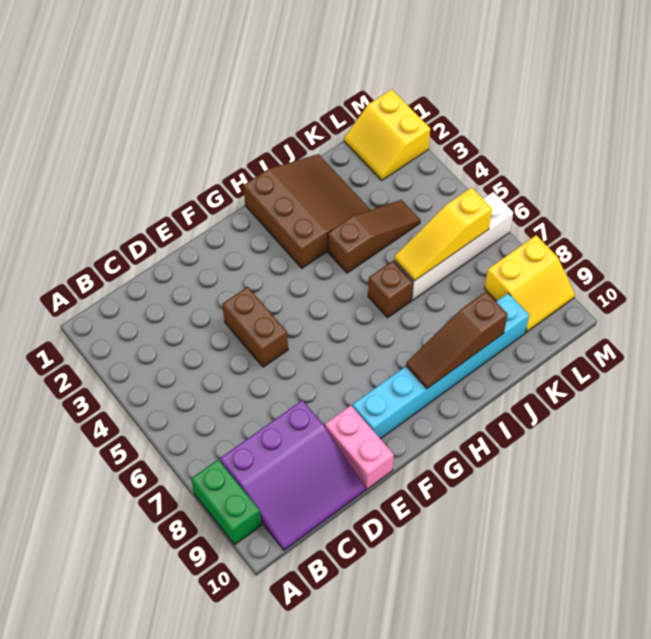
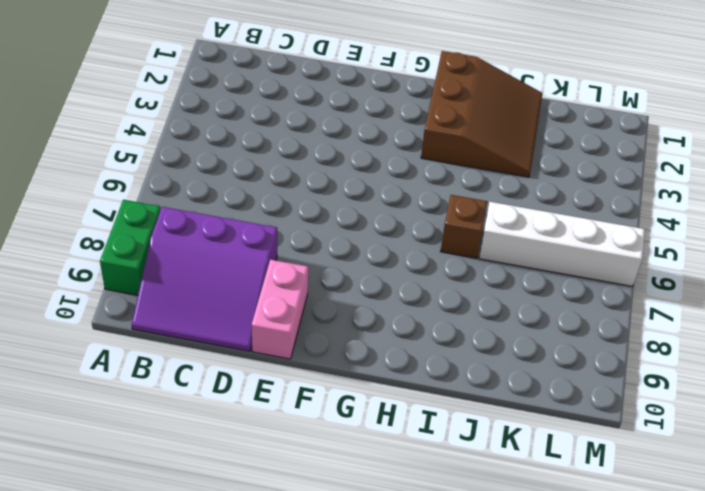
none -> brown brick E4:E5 level 1
none -> cyan brick F9:K9 level 1
none -> brown slope I4:K4 level 1 top I

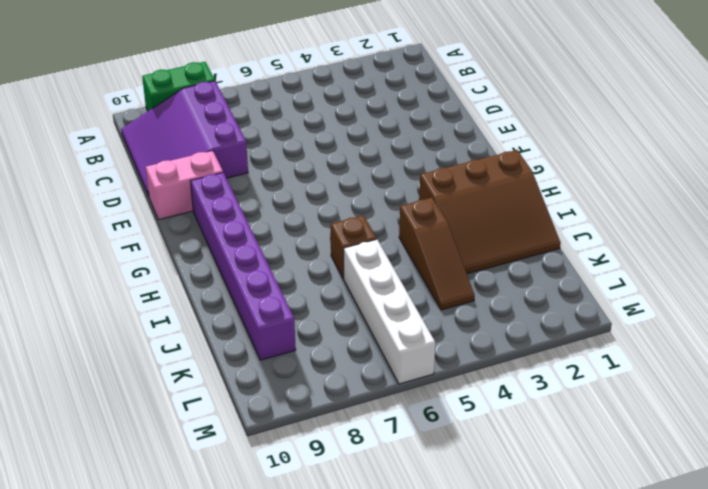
purple brick F9:K9 level 1 -> cyan brick F9:K9 level 1
none -> brown brick E4:E5 level 1
none -> yellow slope L1:M2 level 1 top M
none -> yellow slope L8:M9 level 1 top 8

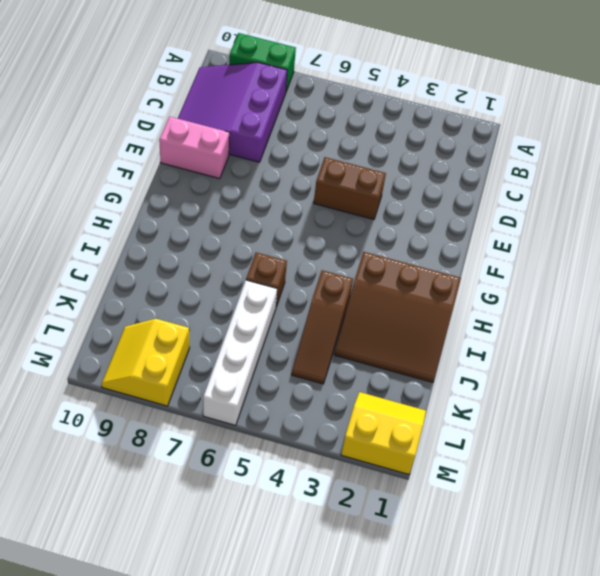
none -> cyan brick F9:K9 level 1
none -> brown slope H9:J9 level 2 top J
none -> yellow slope J6:L6 level 2 top L

